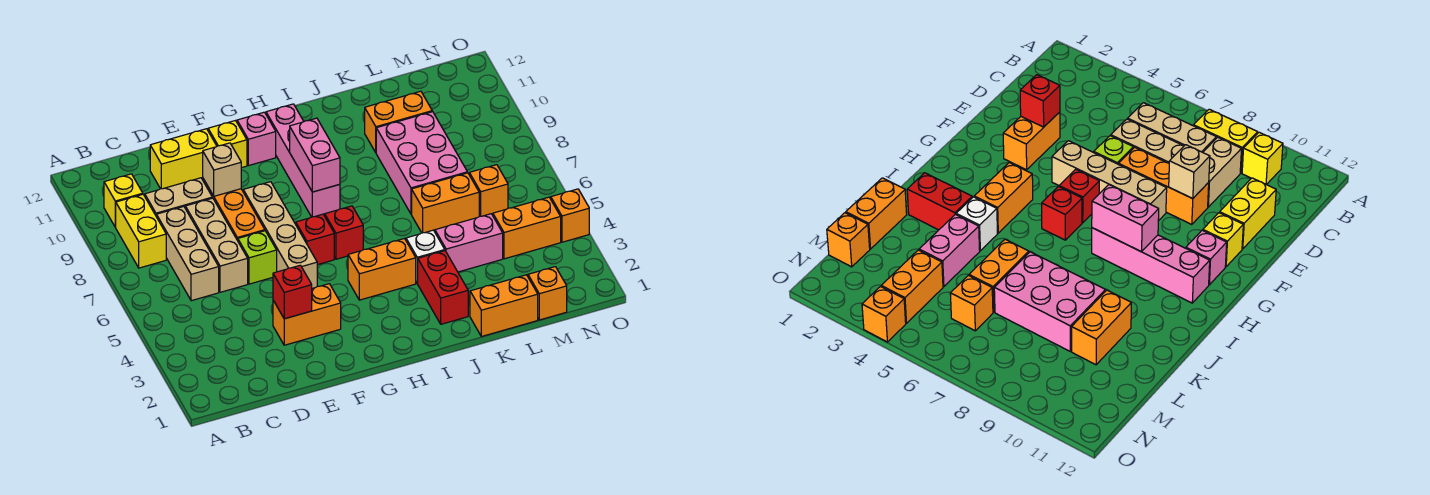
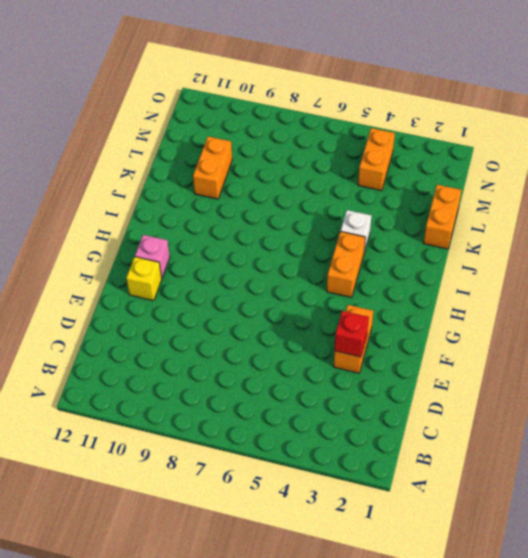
none -> yellow brick B8:B9 level 1
none -> yellow brick B10 level 1
none -> tan brick C6:C8 level 1
none -> tan brick C9:D9 level 1

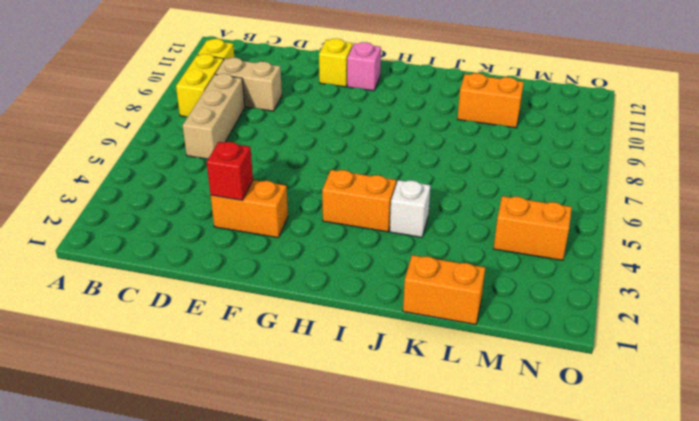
none -> tan brick D6:D8 level 1
none -> yellow brick D11:E11 level 1
none -> lime brick E6 level 1
none -> orange brick E7:E9 level 1

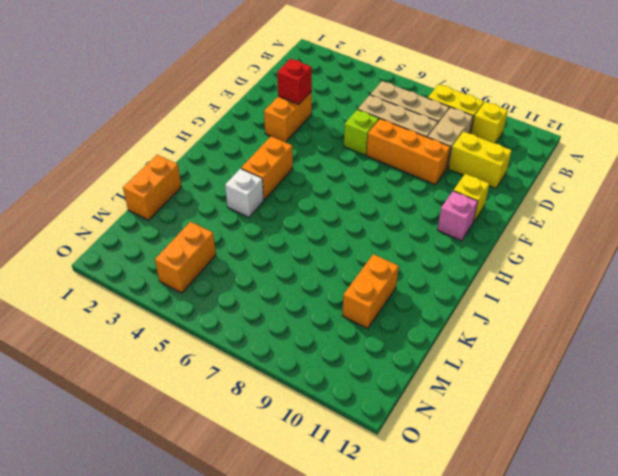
yellow brick D10:D11 level 1 -> yellow brick D11:E11 level 1
none -> tan brick F5:F8 level 1
none -> red brick G6 level 1
none -> red brick H6 level 1
none -> pink brick H8:H11 level 1

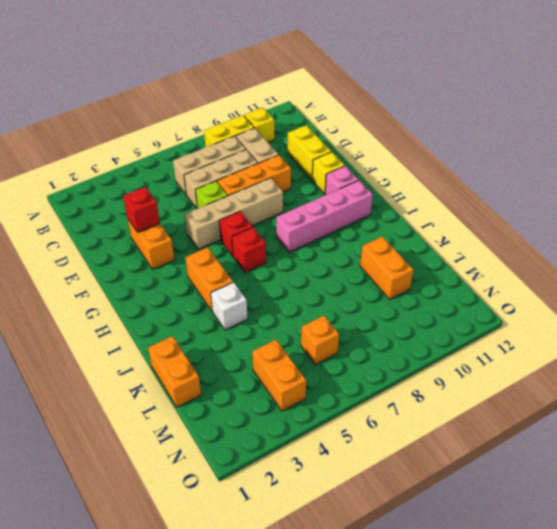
none -> red brick J2:J3 level 1
none -> pink brick K4:L4 level 1
none -> orange brick K6:L6 level 1
none -> pink brick K7:L9 level 1

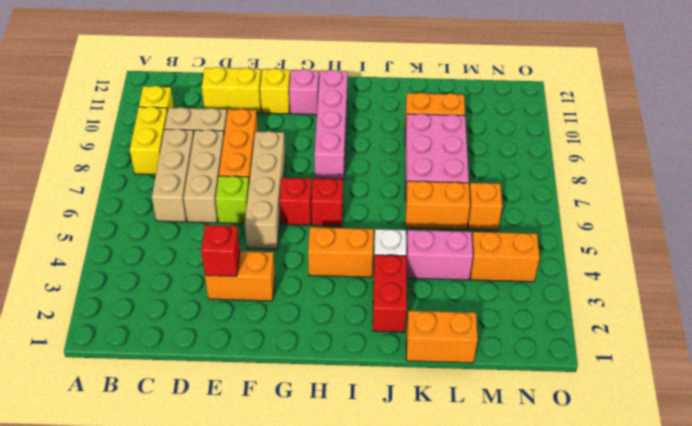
none -> orange brick M1 level 1
none -> orange brick O4 level 1
none -> tan brick E9 level 2
none -> pink brick H8:H9 level 2

